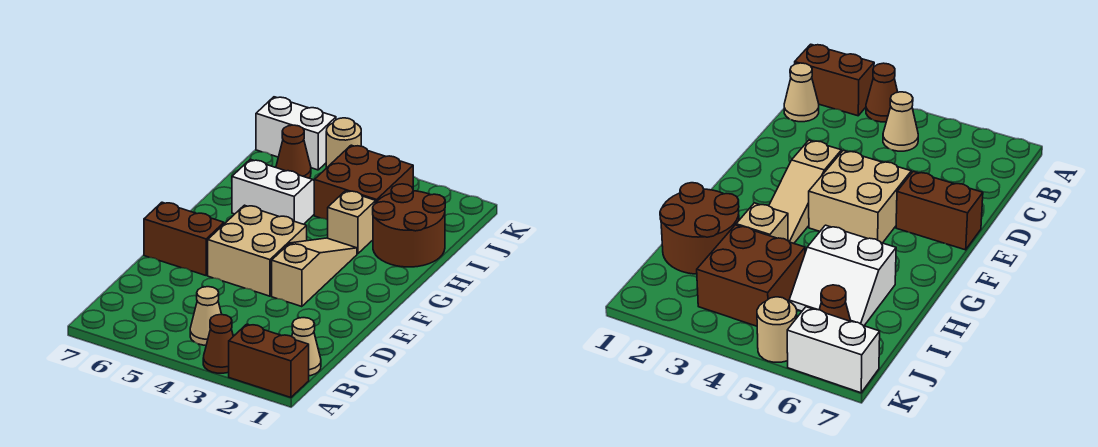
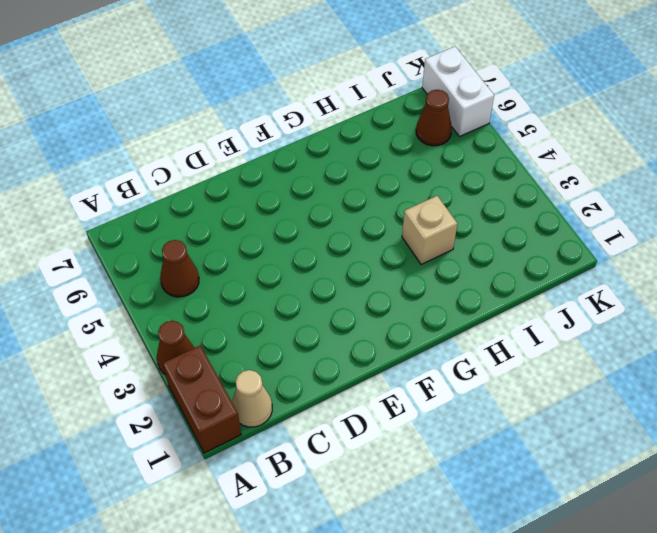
brown cone B5 level 1 -> none
none -> tan cone B4 level 1
none -> tan slope E3:G3 level 1 top E
none -> tan brick E4:F5 level 1

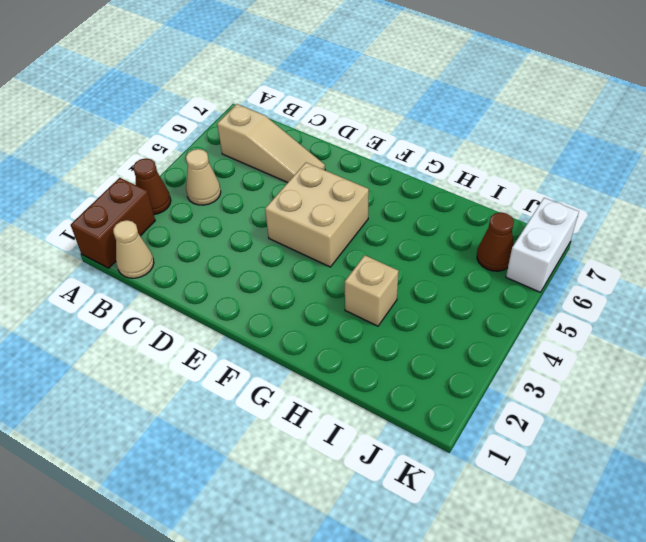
tan slope B6:D6 level 1 top B -> tan slope E3:G3 level 1 top E
none -> brown brick E6:E7 level 1
none -> brown round brick H1:I2 level 1
none -> white slope H5:I6 level 1 top H

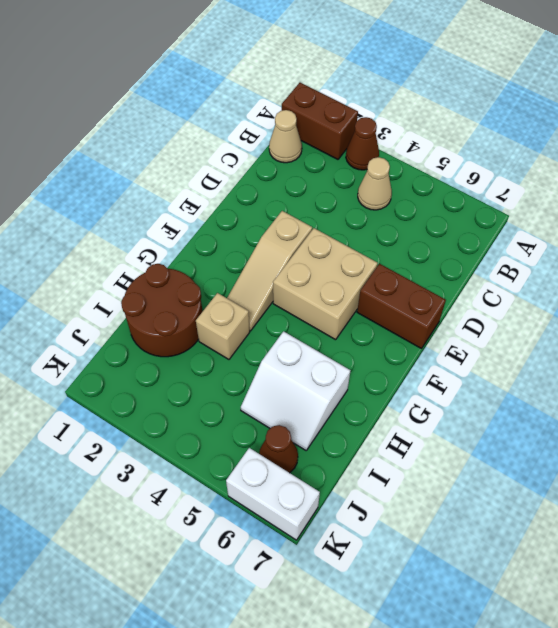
none -> brown brick I3:J4 level 1
none -> tan round brick K5 level 1

